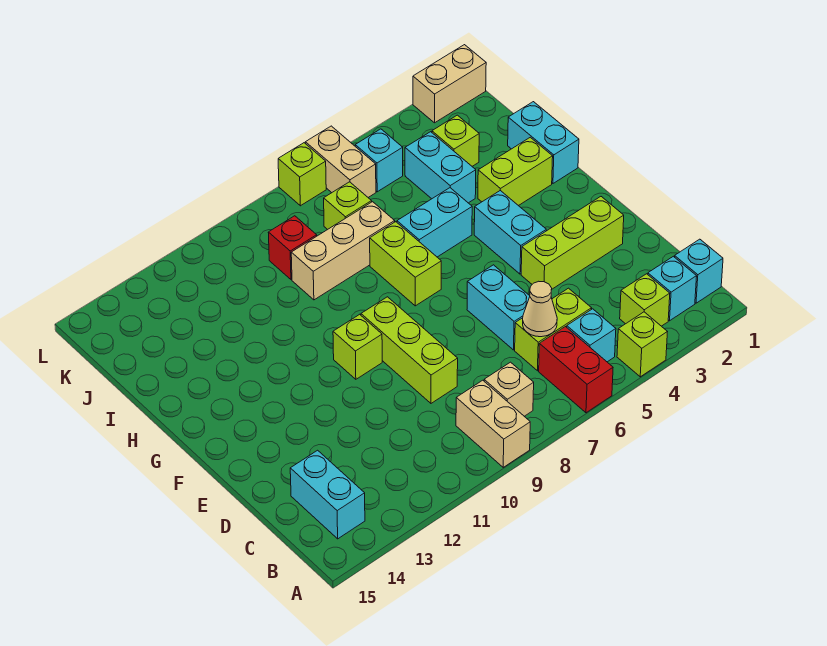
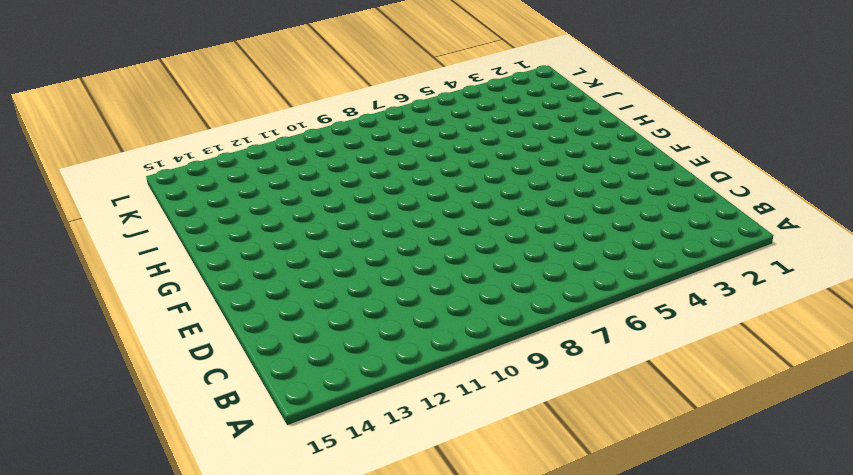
none -> lime brick A4 level 1
none -> red brick A6:B6 level 1
none -> tan brick A9:B9 level 1

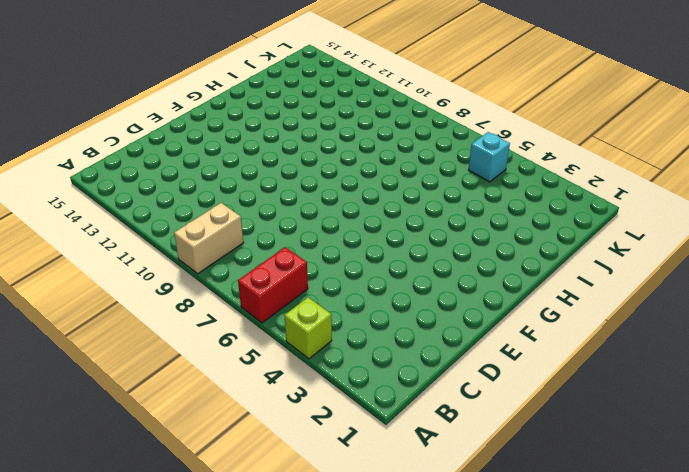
none -> cyan brick B1 level 1
none -> cyan brick B2 level 1
none -> lime brick B3 level 1

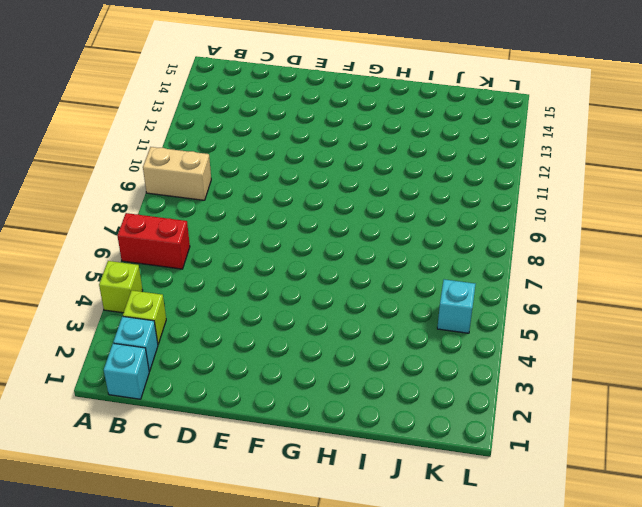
none -> cyan brick B5 level 1
none -> tan brick B8 level 1
none -> cyan brick B14:C14 level 1

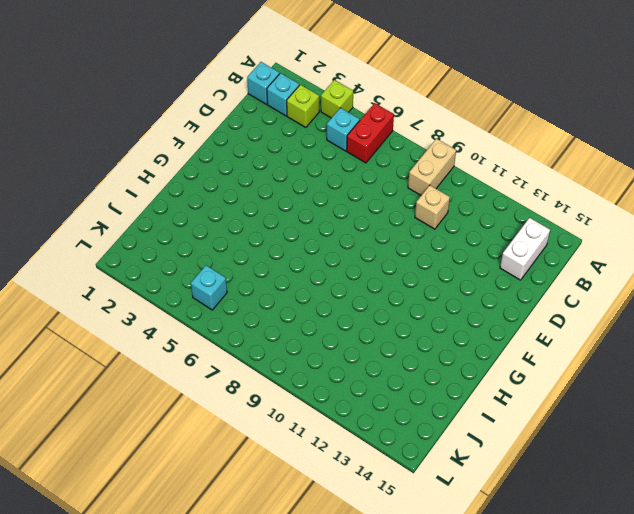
white brick B14:C14 level 1 -> cyan brick B14:C14 level 1
tan brick C10 level 1 -> tan brick B8 level 1
none -> lime brick C5:C6 level 1
none -> cyan brick D6:E6 level 1
none -> lime brick D9:F9 level 1

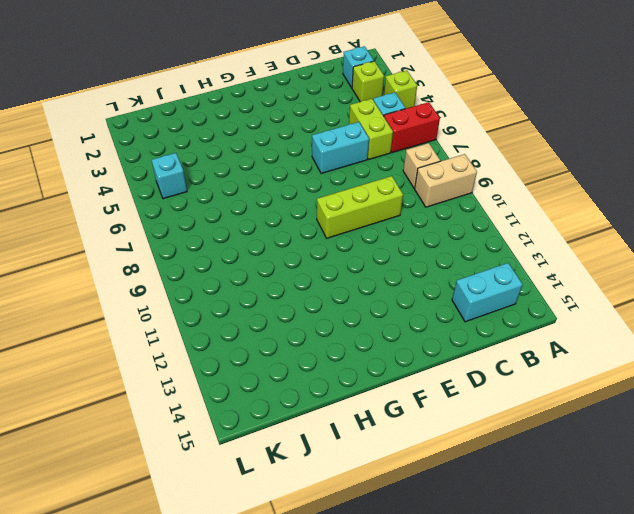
none -> cyan brick B1 level 1
none -> lime brick E2:E4 level 1
none -> cyan brick F4:G4 level 1

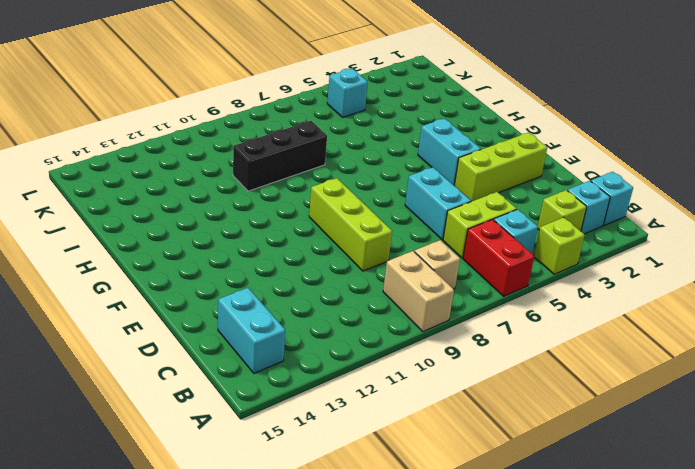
black brick I8:I10 level 1 -> tan brick I7:I9 level 1
none -> lime brick F10 level 1
none -> lime brick G7:H7 level 1
none -> cyan brick H1:I1 level 1

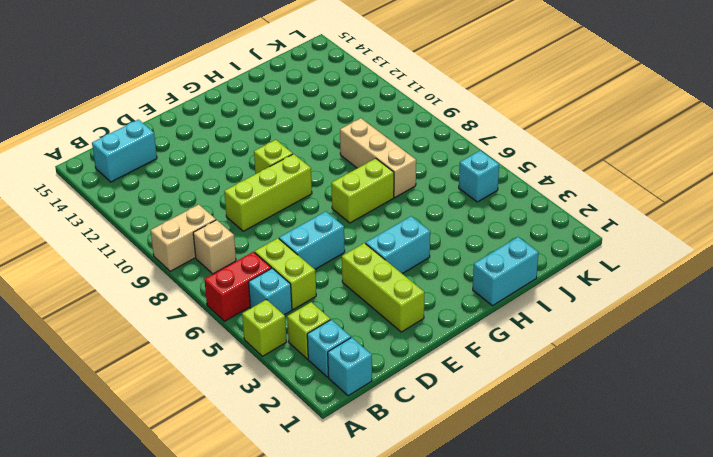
none -> lime brick H2:H3 level 1
none -> cyan brick H5:H6 level 1
none -> cyan brick I4:J4 level 1

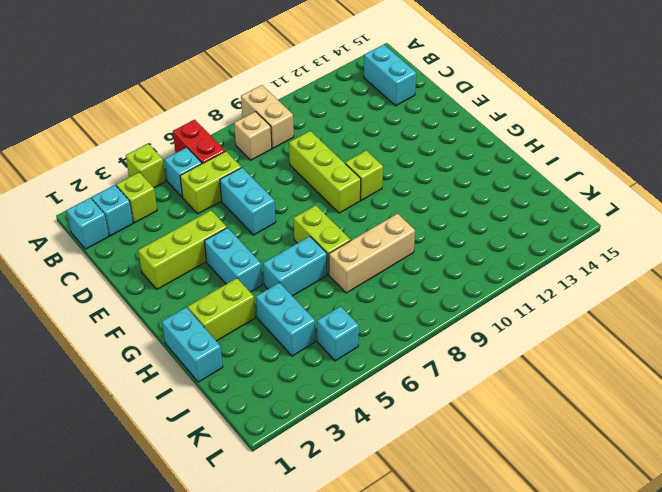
none -> lime brick J3 level 1
none -> lime brick J7 level 1
none -> red brick J9 level 1

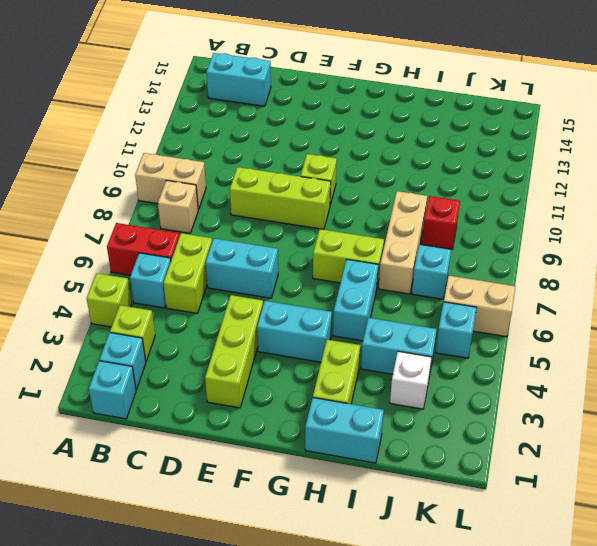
white brick J3 level 1 -> lime brick J3 level 1
cyan brick J7 level 1 -> lime brick J7 level 1
none -> tan brick L1:L2 level 1
none -> lime brick L7 level 1
none -> tan cone C6 level 2

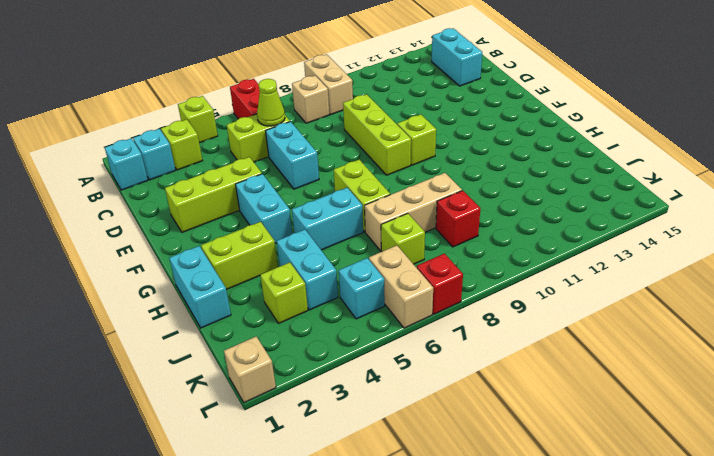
lime cone C6 level 2 -> tan cone C6 level 2
tan brick L1 level 1 -> tan brick L1:L2 level 1
red brick L7 level 1 -> lime brick L7 level 1
none -> cyan brick B5 level 1

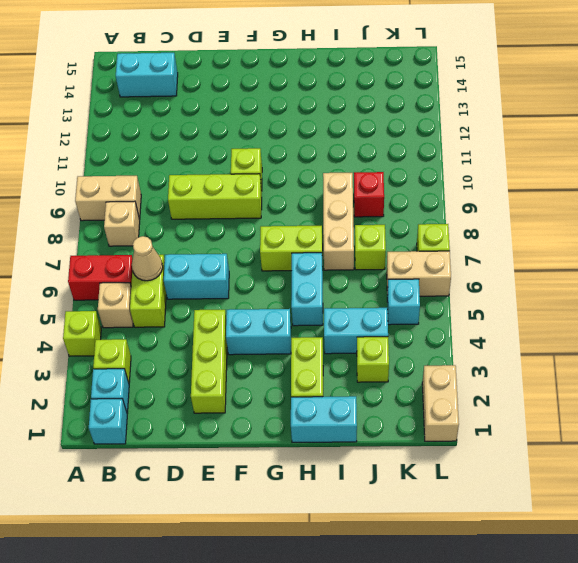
tan brick B5 level 1 -> cyan brick B5 level 1

